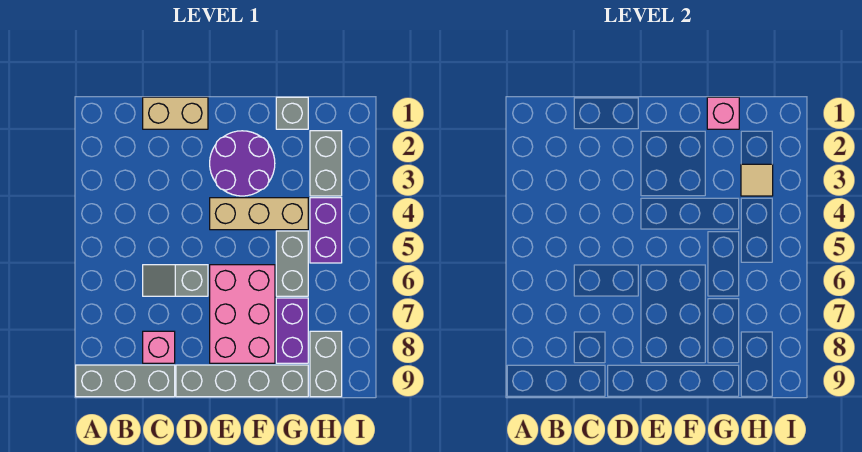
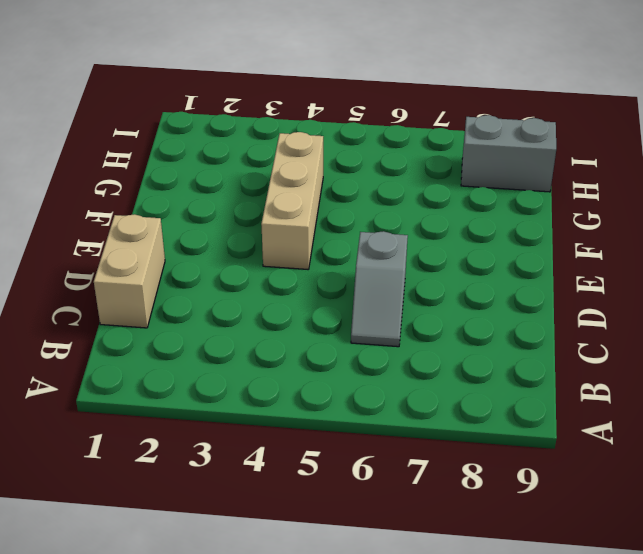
none -> grey brick A9:C9 level 1
none -> pink brick C8 level 1
none -> grey brick D9:G9 level 1

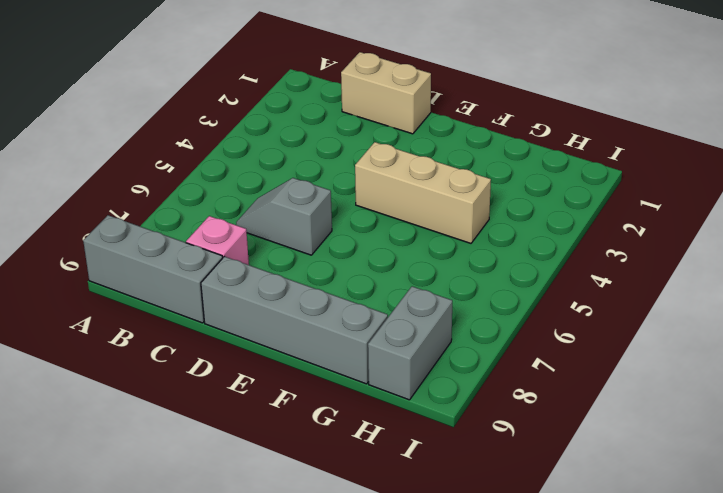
none -> purple round brick E2:F3 level 1
none -> pink brick E6:F8 level 1
none -> grey brick G1 level 1

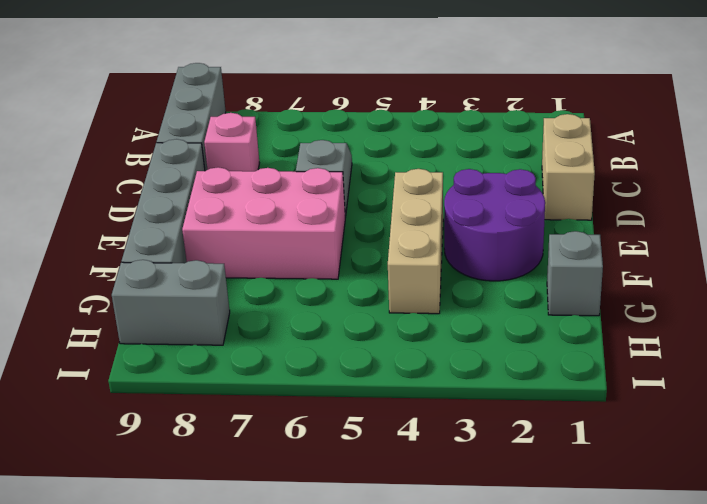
none -> grey brick G5:G6 level 1
none -> purple brick G7:G8 level 1
none -> grey brick H2:H3 level 1

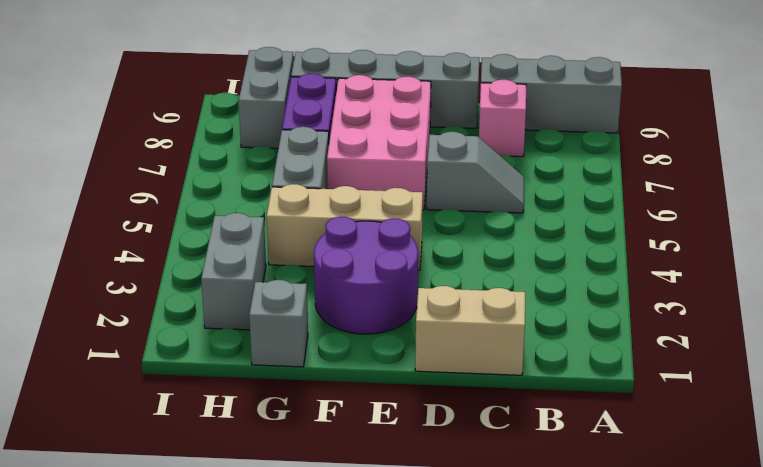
none -> purple brick H4:H5 level 1
none -> pink brick G1 level 2
none -> tan tile H3 level 2

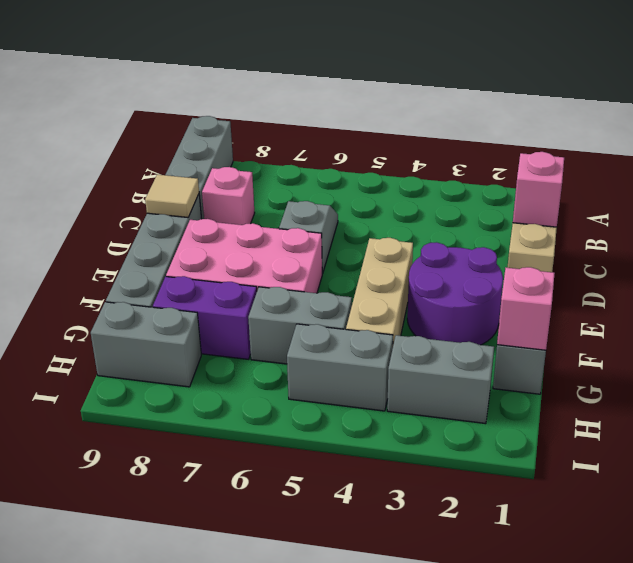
pink brick C1 level 2 -> none
tan tile D9 level 2 -> tan tile H3 level 2
grey brick H4:H5 level 1 -> purple brick H4:H5 level 1

